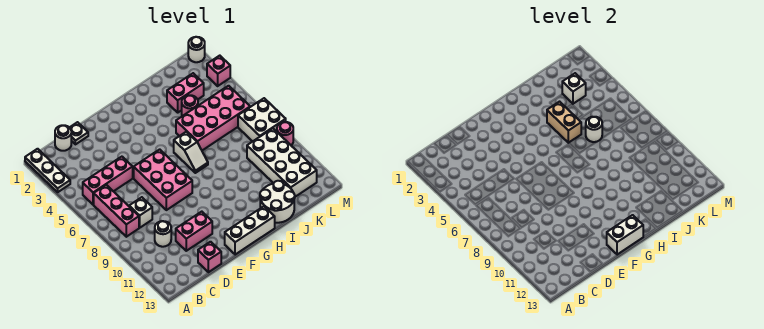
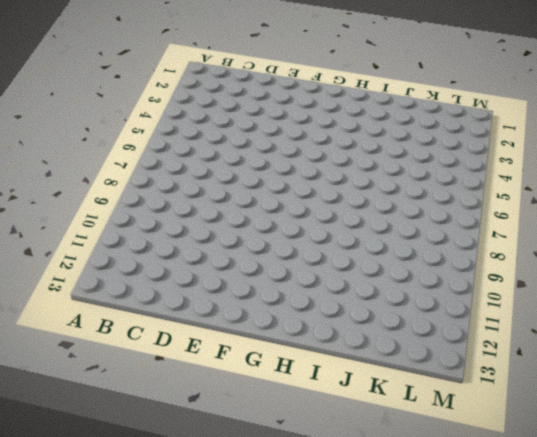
none -> white plate A1:A3 level 1
none -> pink brick B5:D5 level 1
none -> pink brick B6:B8 level 1

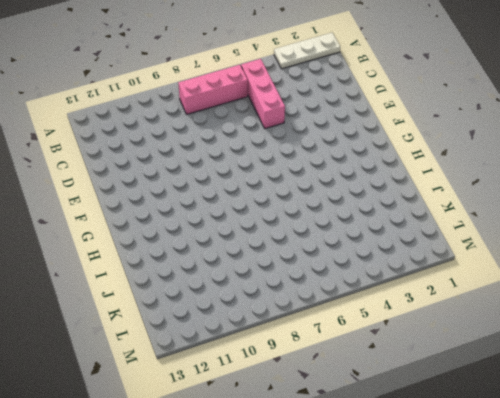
none -> white round brick C1 level 1
none -> white brick C8 level 1
none -> white round brick C10 level 1

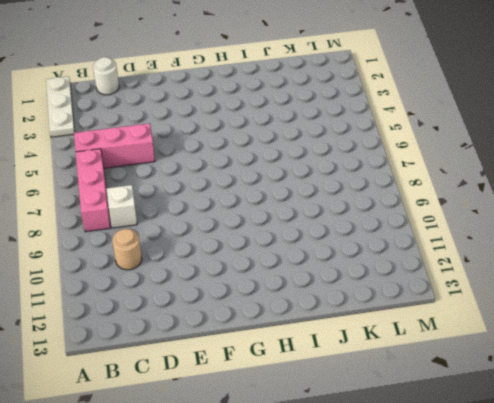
tan round brick C10 level 1 -> white round brick C10 level 1
none -> white plate D1 level 1
none -> pink brick D11:E11 level 1
none -> pink brick D13 level 1

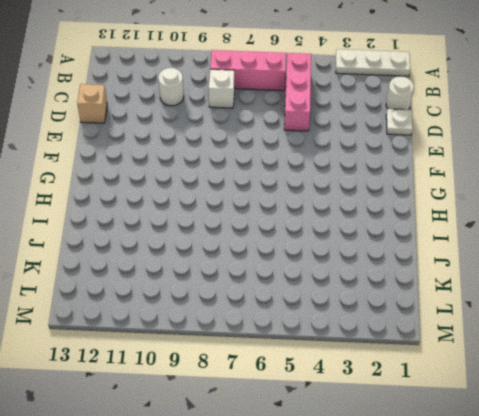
tan brick D13 level 1 -> pink brick D13 level 1
none -> pink brick D11:E11 level 1
none -> pink brick E6:F8 level 1
none -> white brick F13:H13 level 1

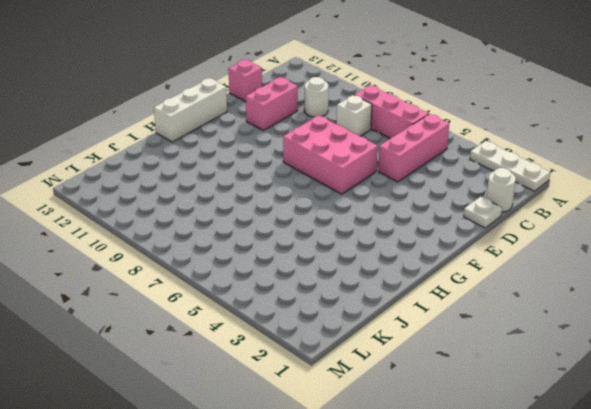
none -> white slope H6:H7 level 1 top 6
none -> pink brick I5:L6 level 1
none -> white round brick I12:J13 level 1

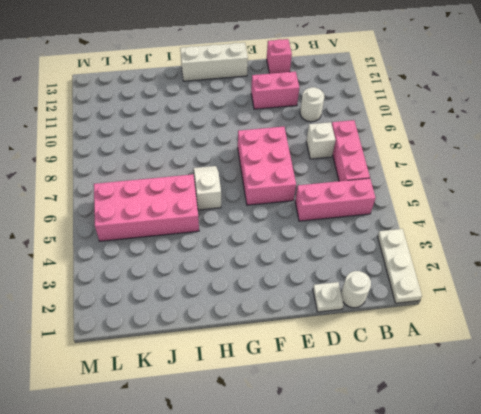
none -> white round brick I12:J13 level 1
none -> pink brick J3:K3 level 1
none -> pink round brick J4 level 1

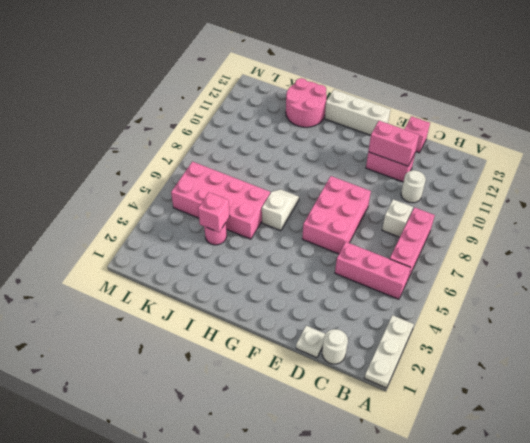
pink brick D11:E11 level 2 -> pink brick J3:K3 level 1
pink round brick I12:J13 level 1 -> white round brick I12:J13 level 1
pink brick J4 level 2 -> pink brick M3 level 1
none -> white brick K9:L12 level 1
none -> white brick L7:M8 level 1
none -> white round brick M1 level 1

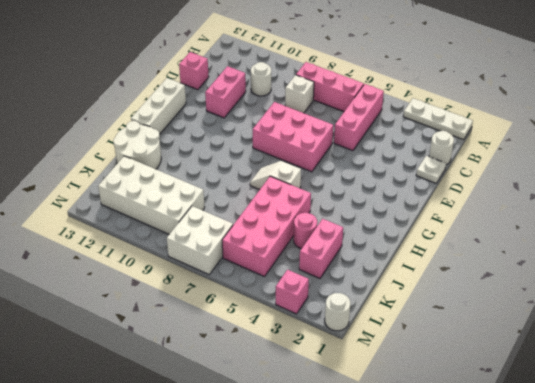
none -> pink round brick M9 level 1
none -> white brick F13:G13 level 2
none -> tan brick I4:I5 level 2

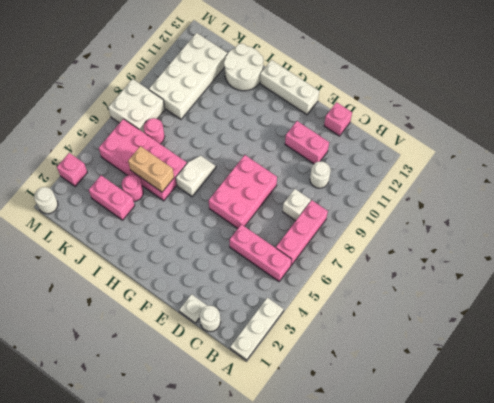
tan brick I5:J5 level 2 -> tan brick I4:I5 level 2
pink round brick K7 level 1 -> pink round brick M9 level 1
none -> white brick F13:G13 level 2
none -> white round brick J6 level 2
none -> white brick K3 level 2

